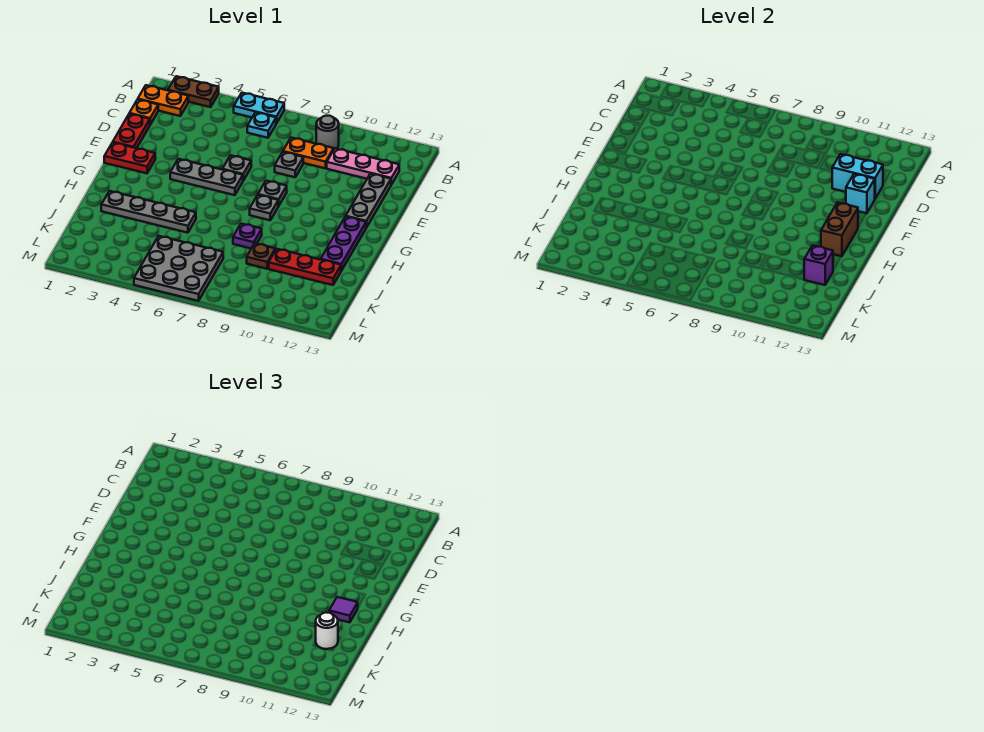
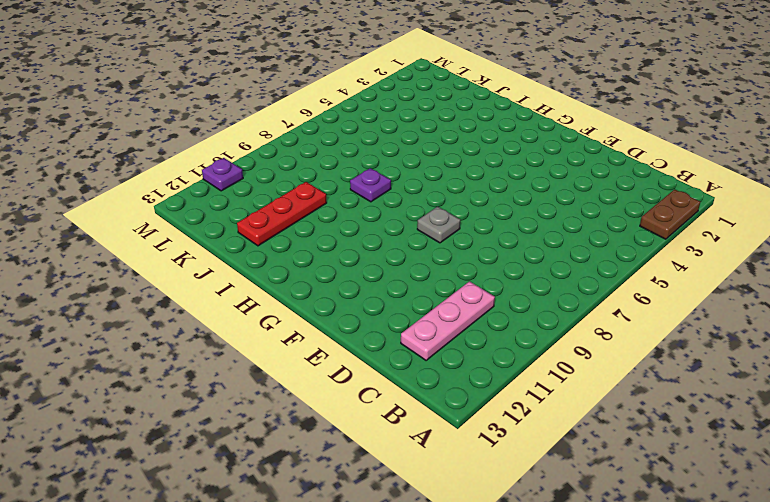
purple plate M11 level 1 -> none
none -> cyan plate A5:A6 level 1
none -> orange plate B1:B2 level 1
none -> cyan plate B6 level 1

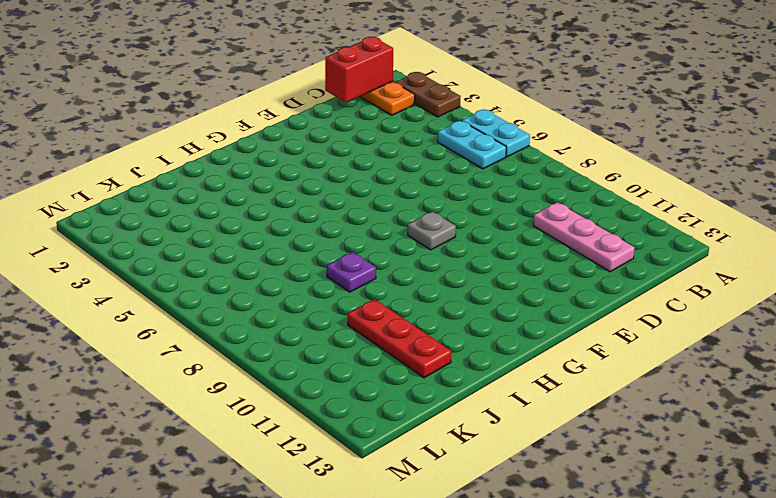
red brick B1:C1 level 2 -> none
cyan plate B5:B6 level 1 -> cyan plate B6 level 1
none -> grey round brick B9 level 1
none -> orange plate C1 level 1
none -> orange plate C8:C9 level 1

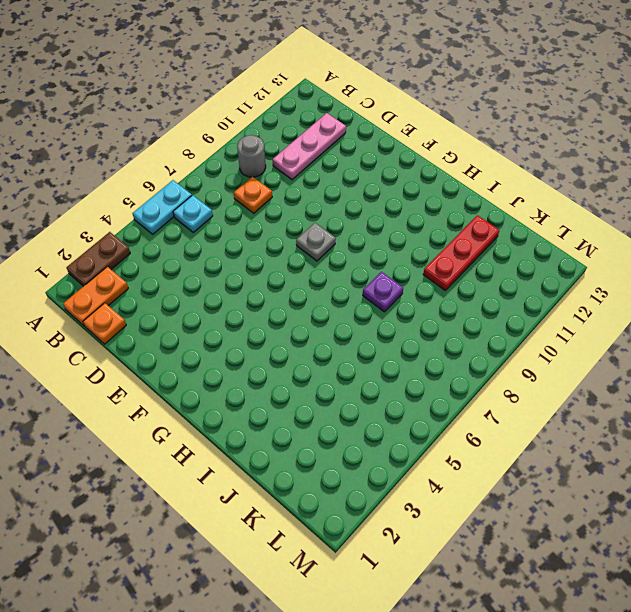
orange plate C8 level 1 -> orange plate C8:C9 level 1
none -> red plate D1:E1 level 1
none -> grey plate D8 level 1
none -> grey plate D12:F12 level 1

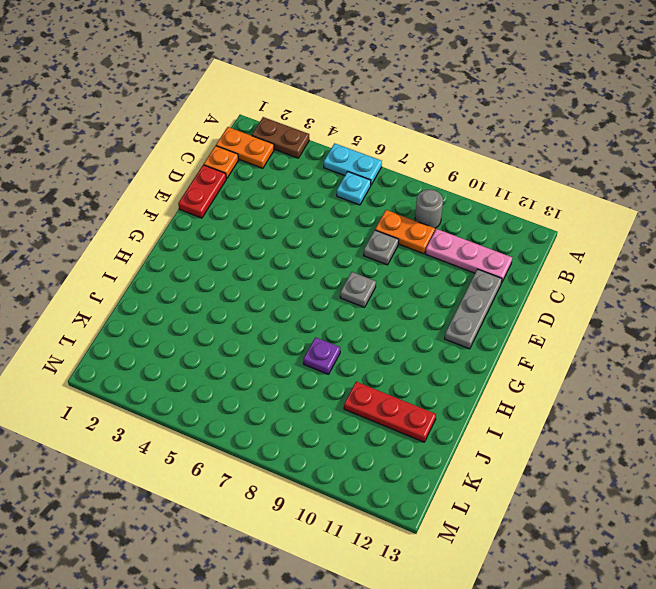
none -> grey plate E6 level 1
none -> red plate F1:F2 level 1
none -> grey plate F4:F6 level 1

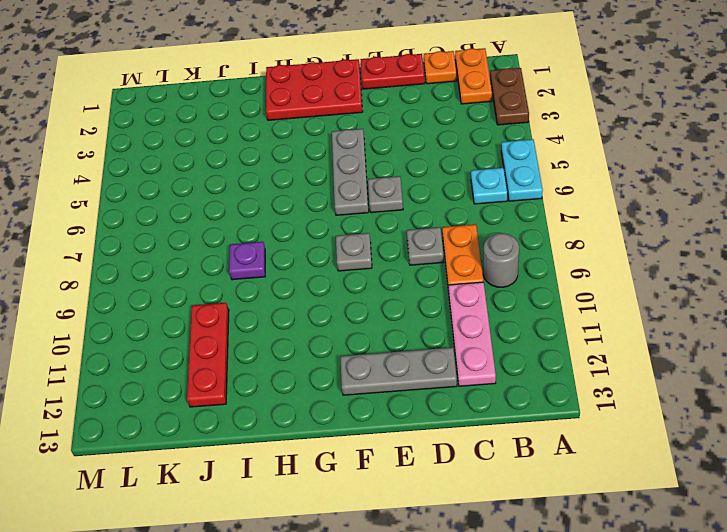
red plate F1:H2 level 1 -> red plate F1:F2 level 1
none -> grey plate G8 level 1
none -> purple plate G12:I12 level 1
none -> grey plate I2:I5 level 1

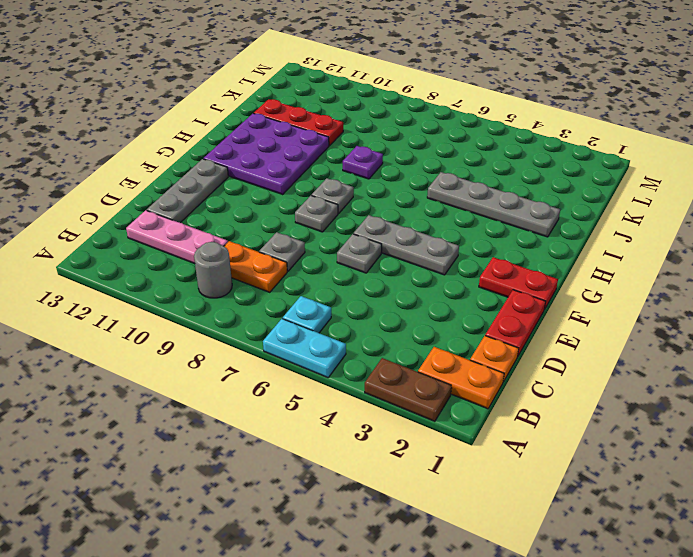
purple plate G10:I12 level 1 -> purple plate G12:I12 level 1
none -> brown plate J9 level 1
none -> grey plate K5:M7 level 1
none -> cyan brick D11:D12 level 2

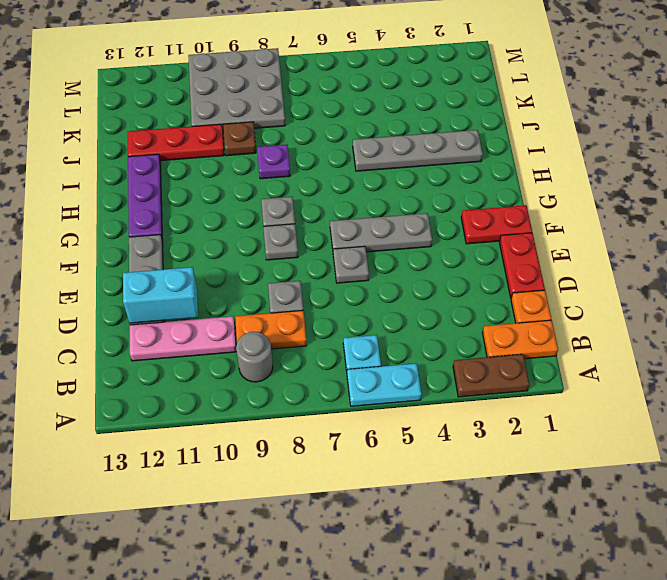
grey plate K8:M10 level 1 -> grey plate K5:M7 level 1
none -> cyan brick E12 level 2
none -> brown brick G12:H12 level 2
none -> purple brick J12 level 2

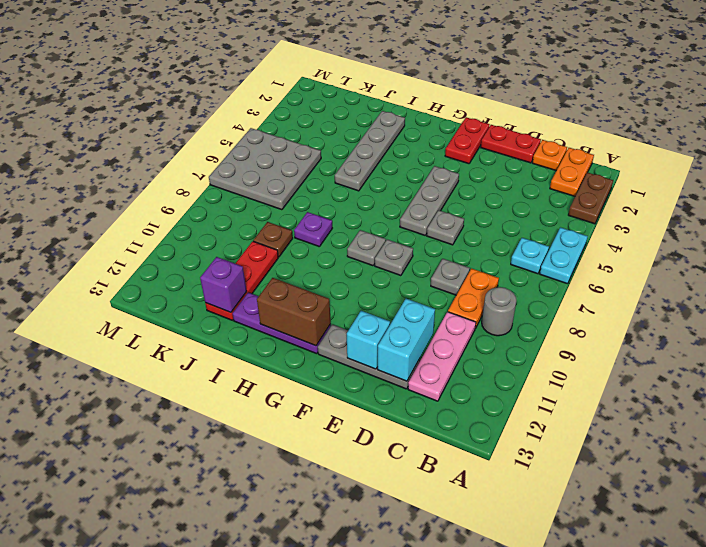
none -> purple tile H12 level 3
none -> white round brick J12 level 3

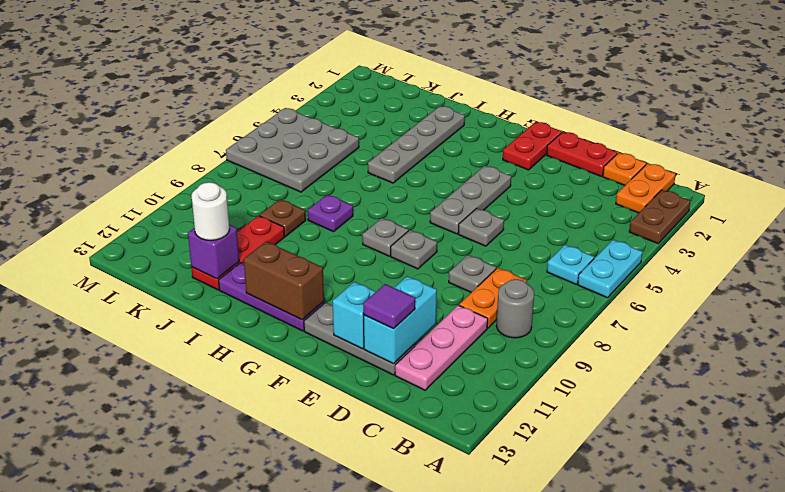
purple tile D12 level 3 -> purple tile H12 level 3

